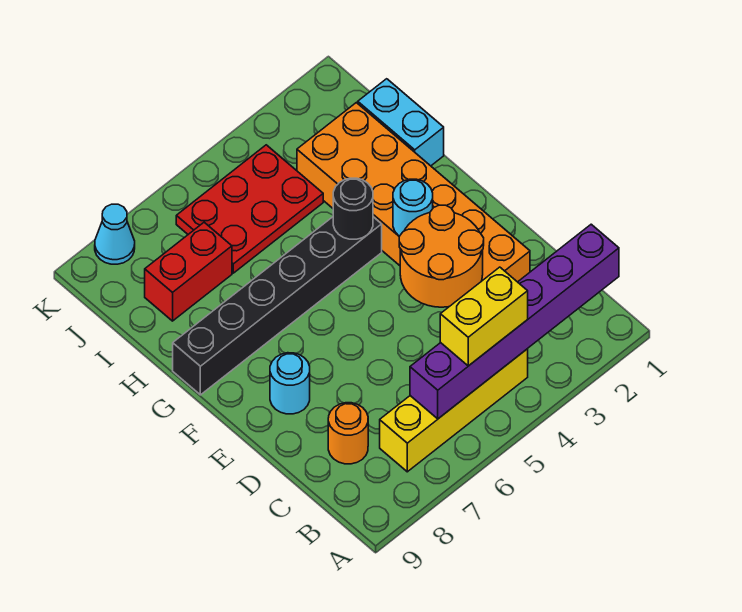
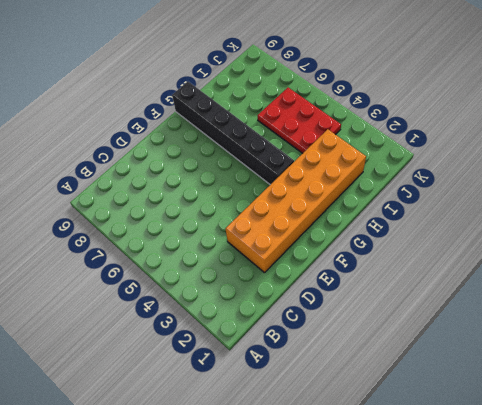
none -> yellow brick B4:B7 level 1
none -> orange round brick C8 level 1
none -> cyan round brick E8 level 1

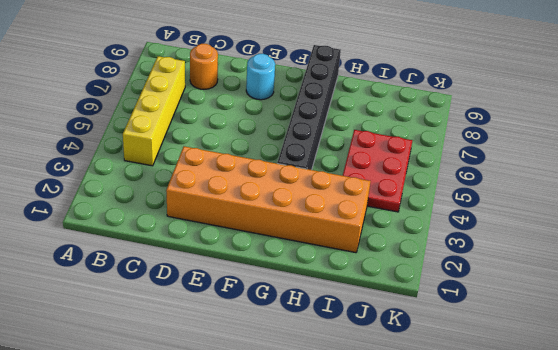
none -> cyan brick H1:I1 level 1
none -> red brick I7:I8 level 1
none -> cyan cone K8 level 1

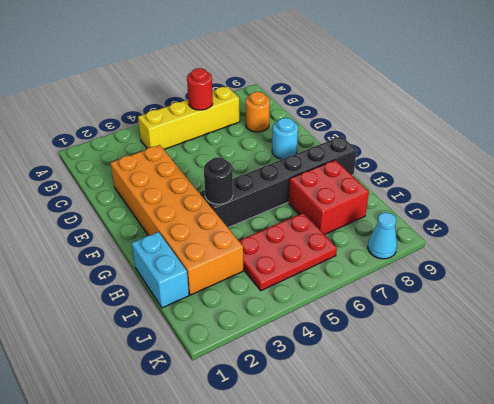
red round brick B6 level 2 -> purple brick B1:B6 level 2
red brick H7:I8 level 1 -> red brick I7:I8 level 1
none -> orange round brick D3:E4 level 2
none -> cyan round brick F3 level 2
none -> yellow brick B4:B5 level 3

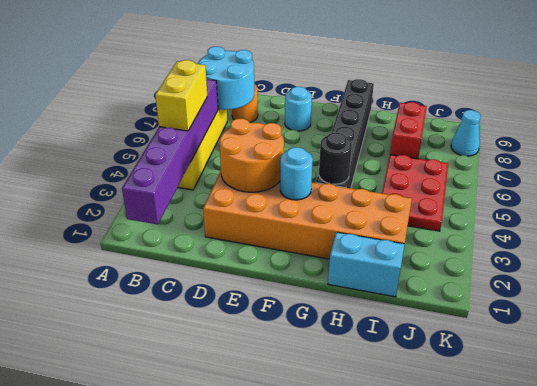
cyan round brick B7:C8 level 2 -> none

